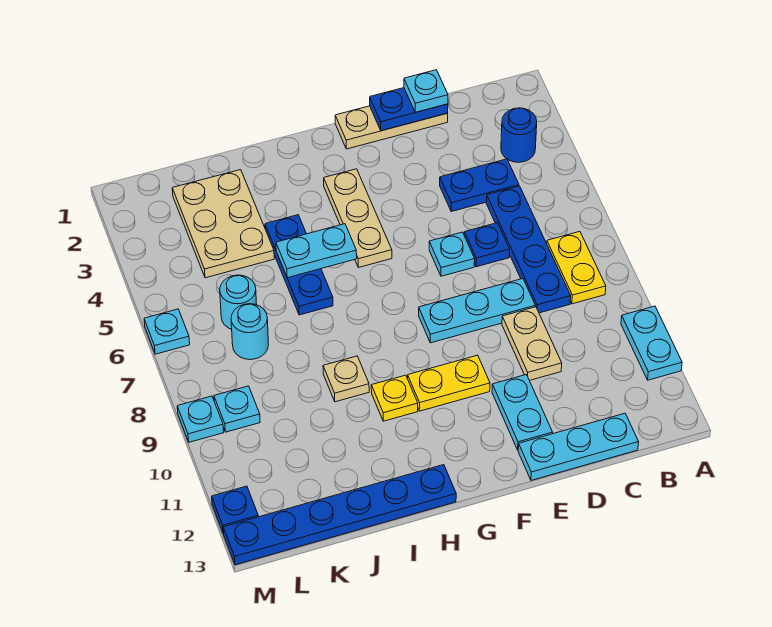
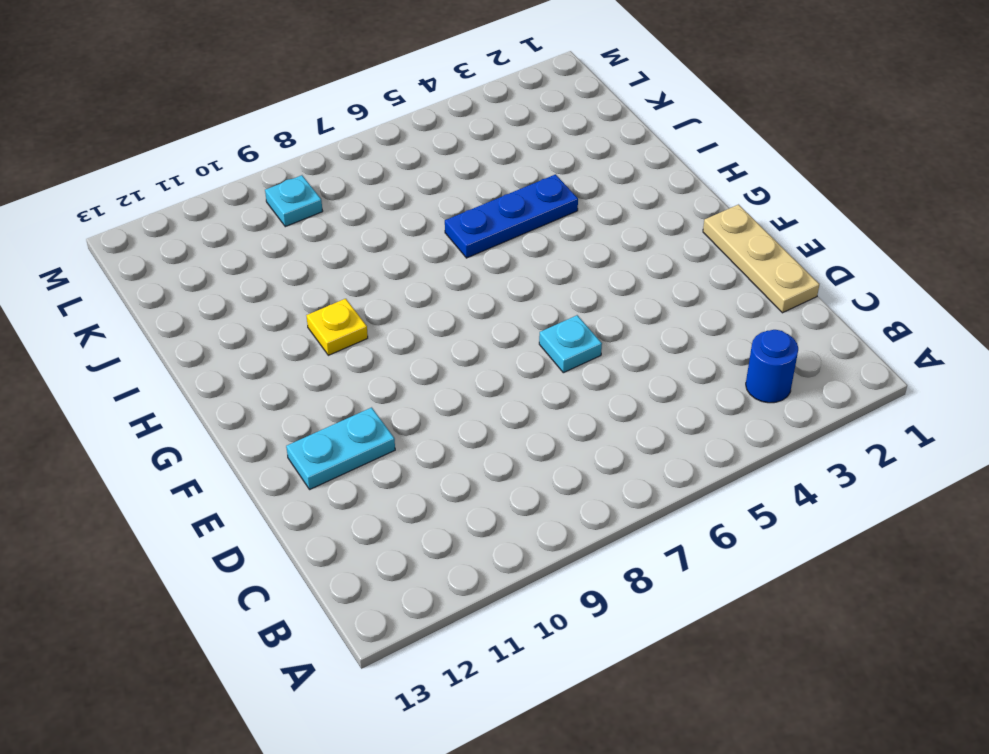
none -> cyan plate A10:A11 level 1
none -> yellow plate B7:B8 level 1
none -> blue plate C4:D4 level 1

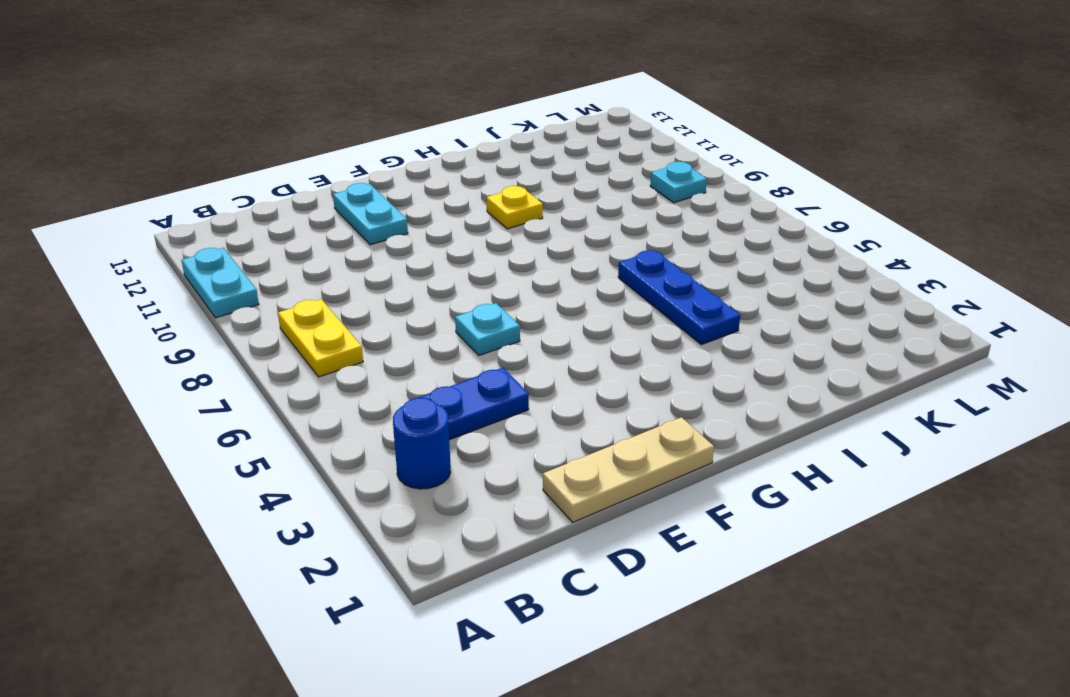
none -> blue plate C5:C8 level 1
none -> cyan plate C13:E13 level 1
none -> blue plate D6 level 1

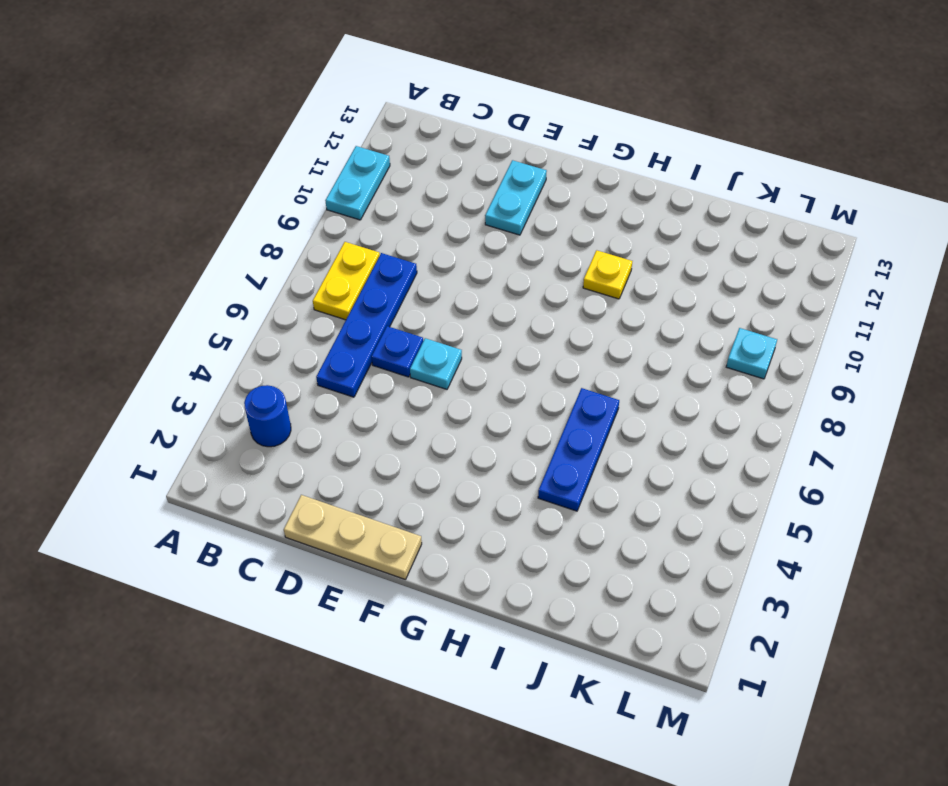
none -> blue plate C4:D4 level 1
none -> cyan plate C13:E13 level 1
none -> cyan plate D8:F8 level 1

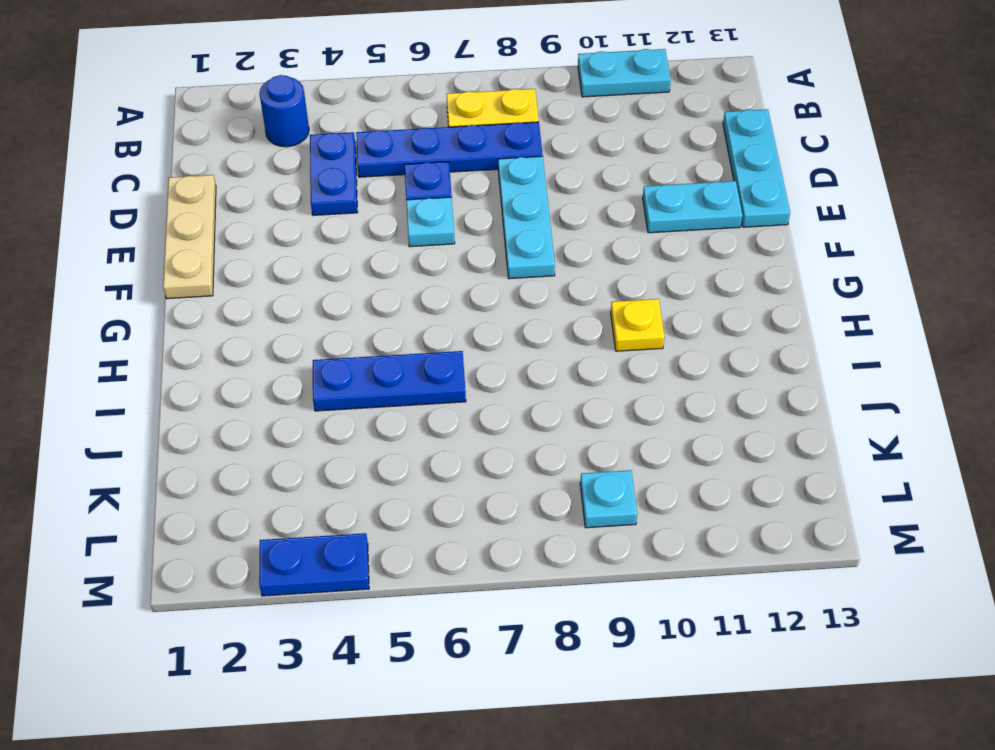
blue plate M3:M4 level 1 -> blue plate D1:E1 level 2
none -> tan plate D9:D10 level 1
none -> yellow plate F10:G10 level 1
none -> tan plate G3:G5 level 1

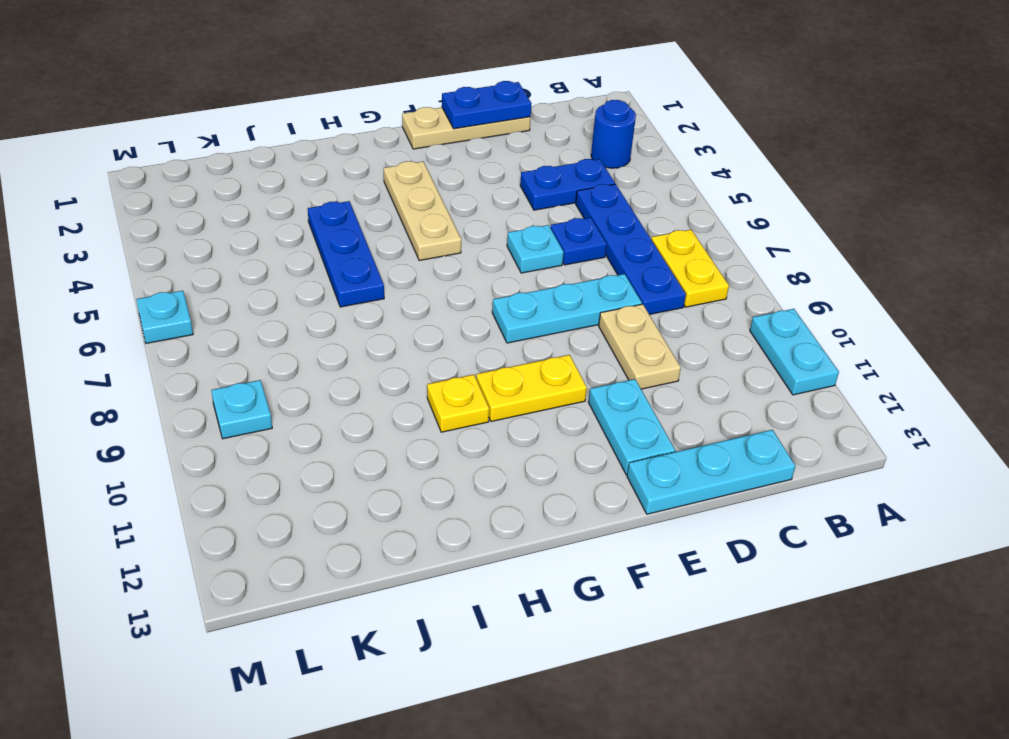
none -> blue plate H13:M13 level 1
none -> tan plate I9 level 1
none -> tan plate J2:K4 level 1

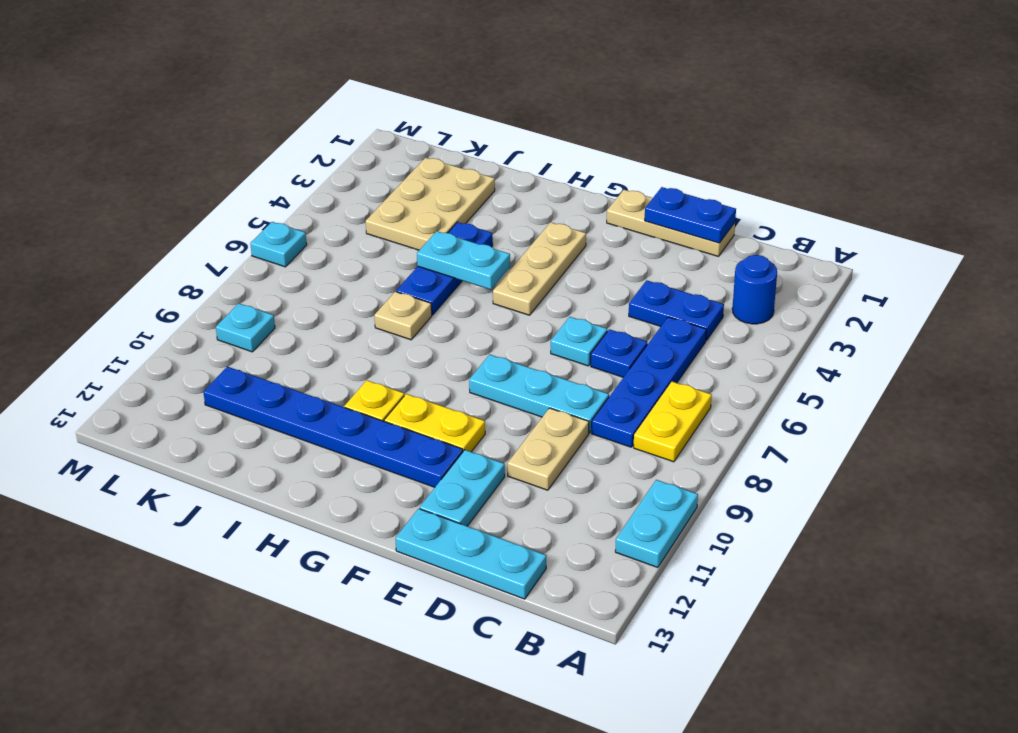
blue plate F11:K11 level 1 -> blue plate H13:M13 level 1
tan plate I7 level 1 -> tan plate I9 level 1
none -> cyan round brick K6 level 1
none -> cyan round brick K7 level 1
none -> cyan plate M9 level 1

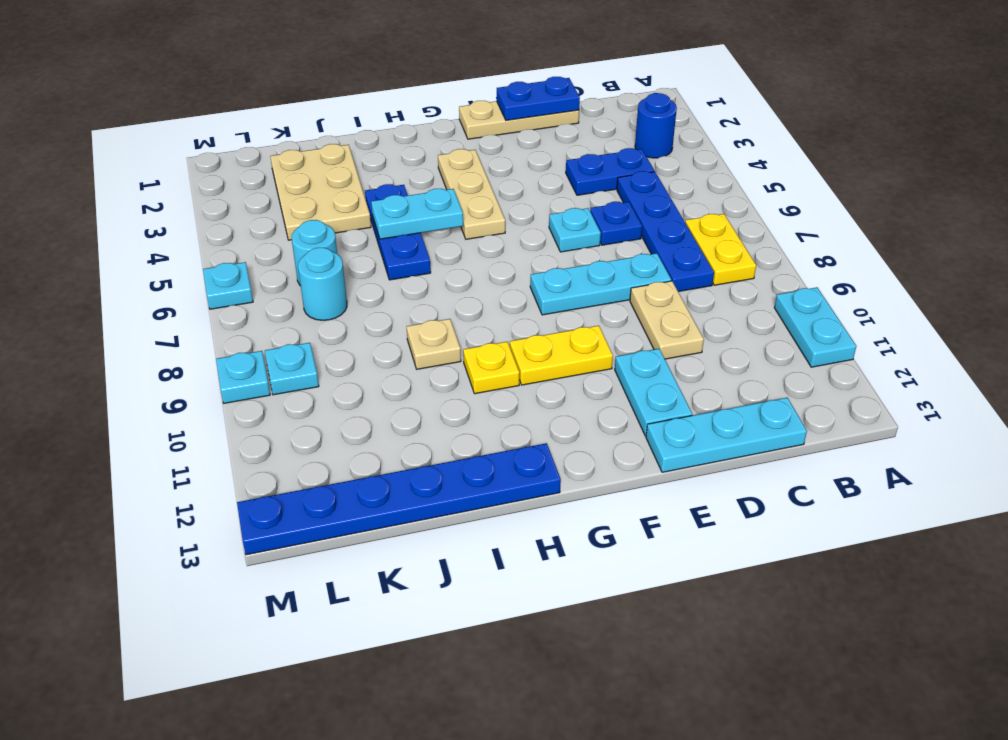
none -> blue plate M12 level 1
none -> cyan plate D1 level 3

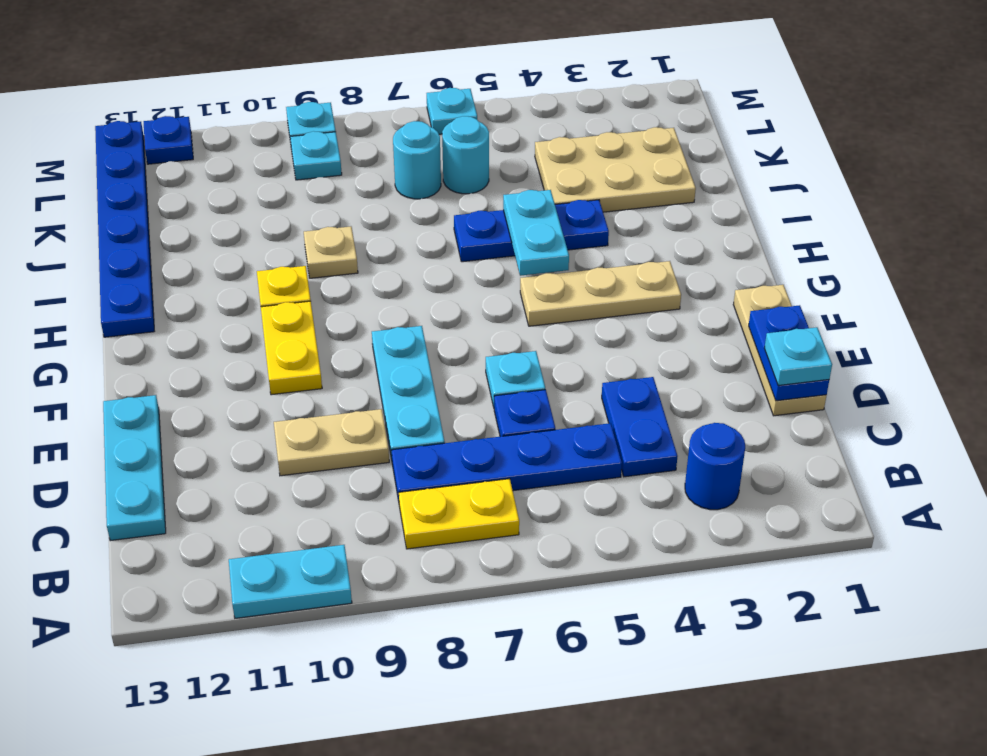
none -> cyan plate E11:E12 level 1

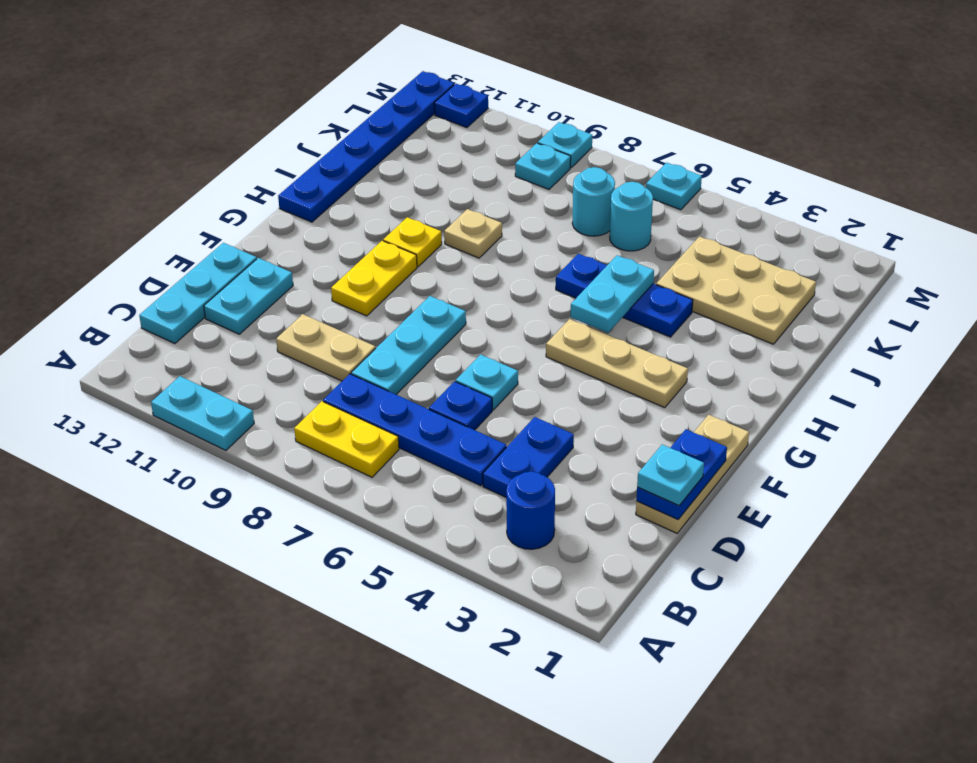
cyan plate D12:E12 level 1 -> cyan plate E11:E12 level 1

